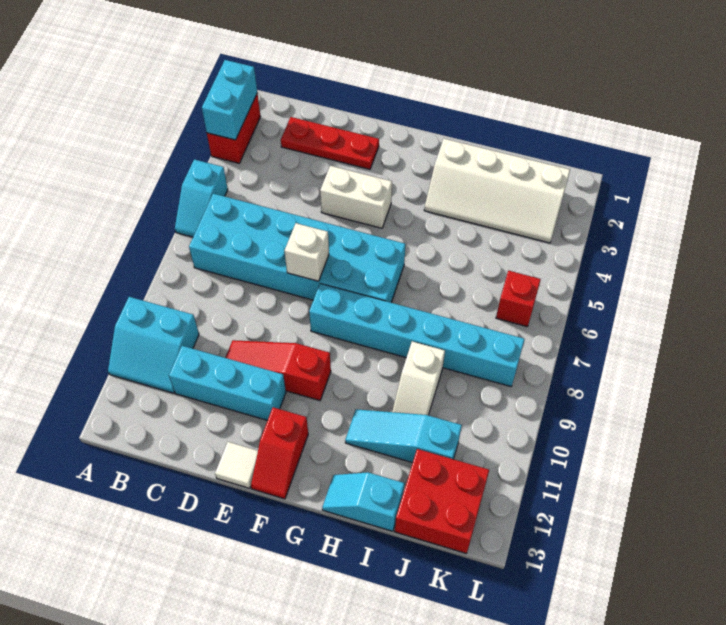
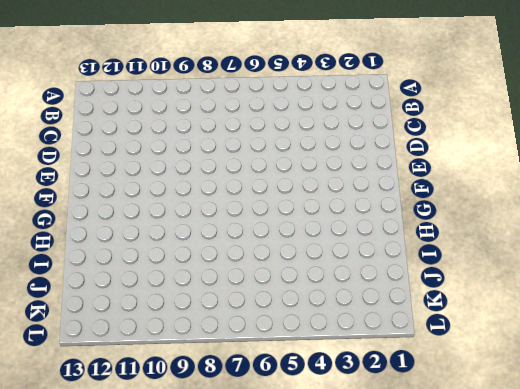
none -> red brick A2:A3 level 1
none -> cyan slope A5:A6 level 1 top 5
none -> cyan slope A10:B11 level 1 top 10

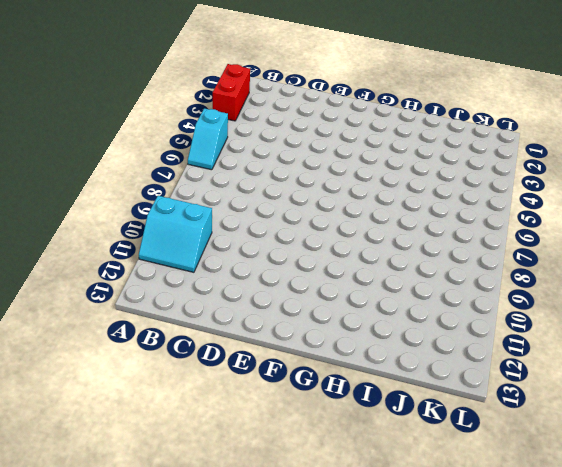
none -> cyan brick B6:G7 level 1
none -> red plate C2:E2 level 1
none -> cyan brick C11:E11 level 1

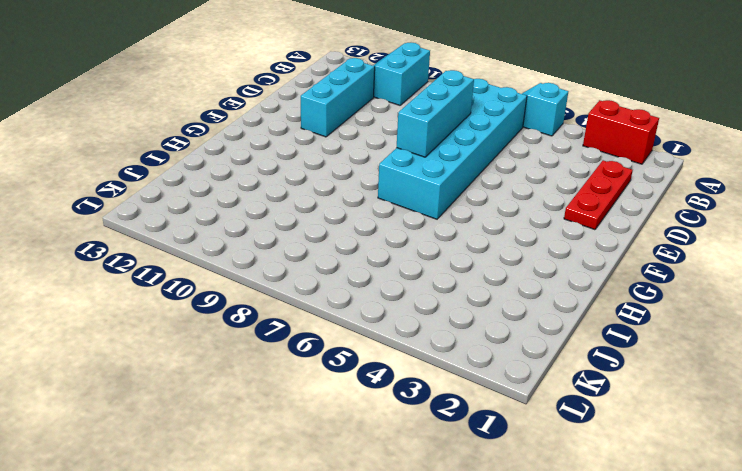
cyan brick D7:F7 level 2 -> white brick E7 level 2
none -> red slope D10:F10 level 1 top F
none -> white brick E4:F4 level 1
none -> white tile E13 level 1

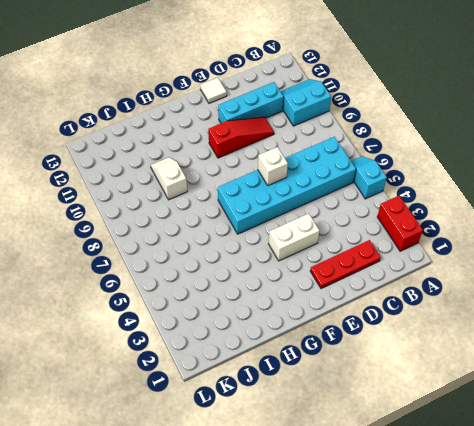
none -> cyan brick F8:K8 level 1
none -> red slope F12:F13 level 1 top 12
none -> white slope H2:K3 level 1 top 2

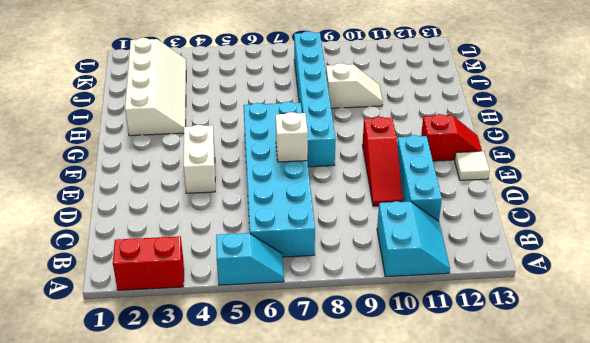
none -> red plate C2:E2 level 1
none -> cyan slope H11:J11 level 1 top J
none -> cyan slope H13:I13 level 1 top I

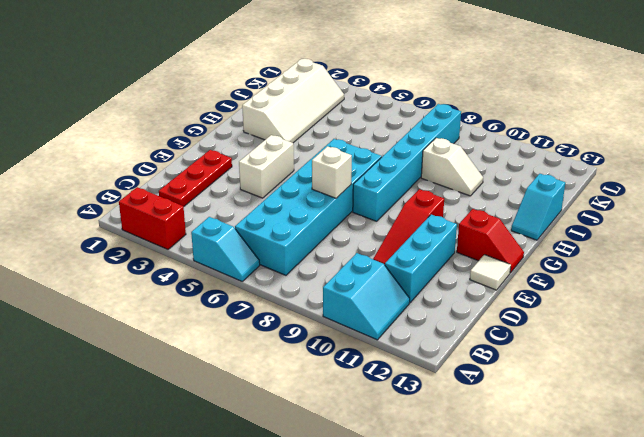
none -> cyan slope H11:J11 level 1 top J
none -> red brick J12:K13 level 1
none -> red brick K6 level 1

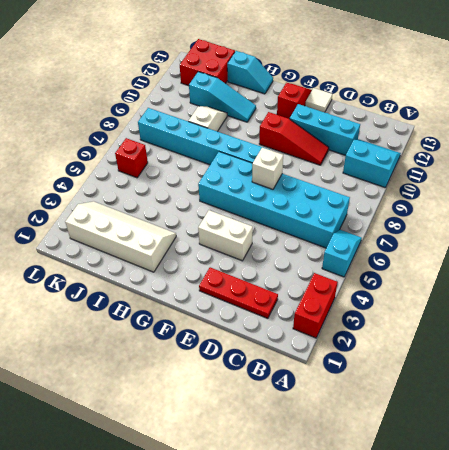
none -> cyan brick A2:A3 level 2

